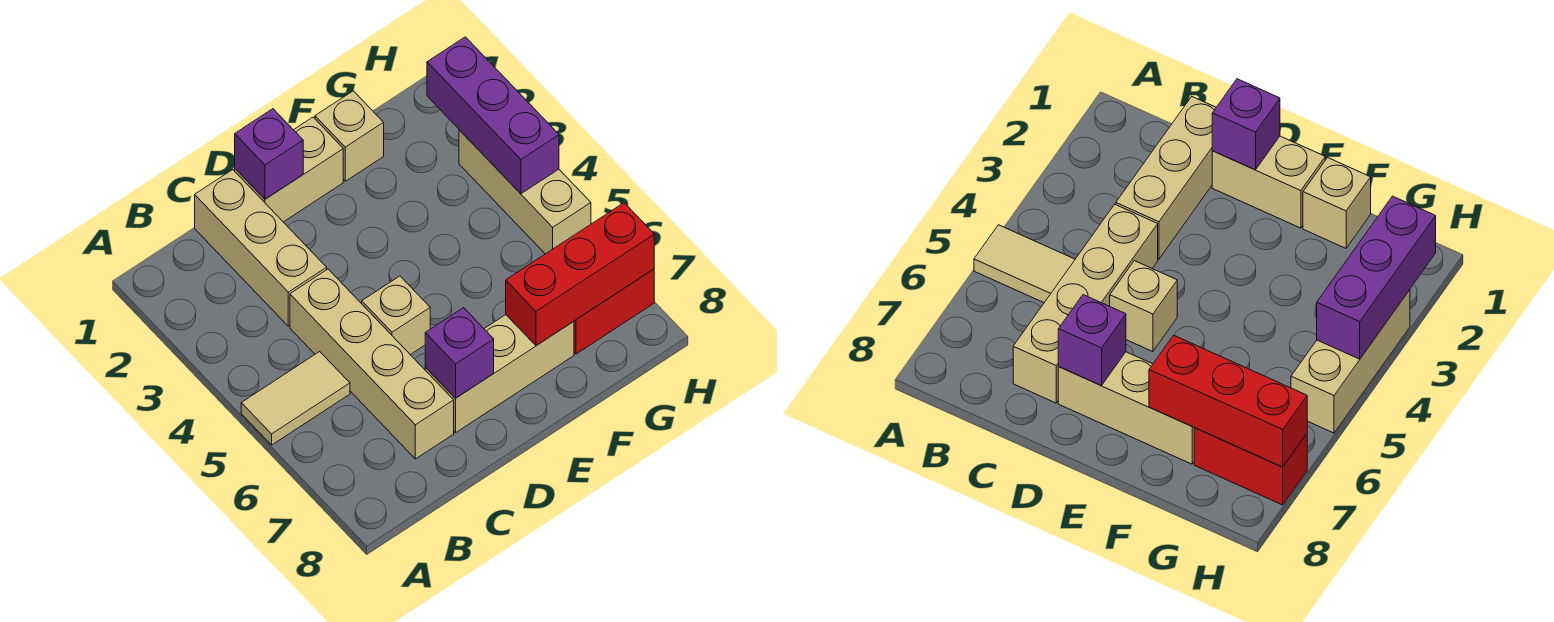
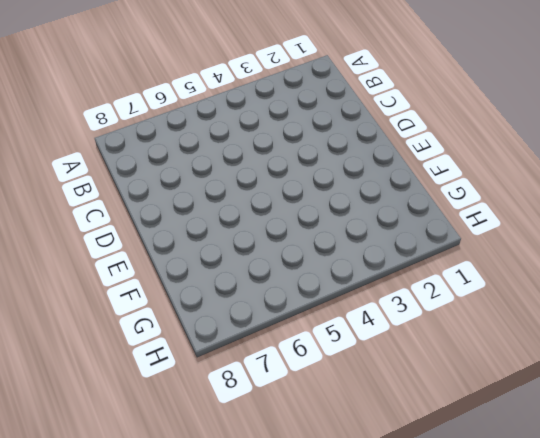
none -> tan tile A5:B5 level 1
none -> tan brick C1:C3 level 1
none -> tan brick C4:C7 level 1

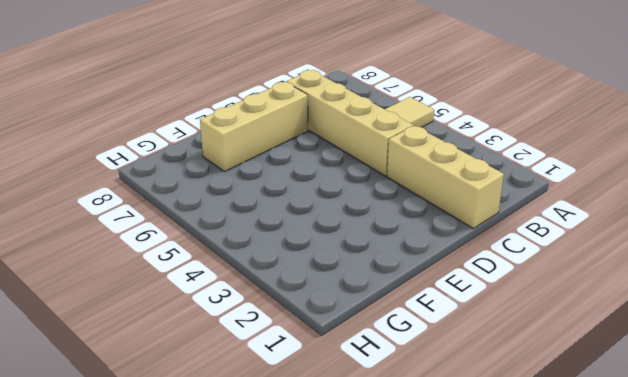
none -> tan brick D1:E1 level 1
none -> tan brick D5 level 1
none -> tan brick F1 level 1

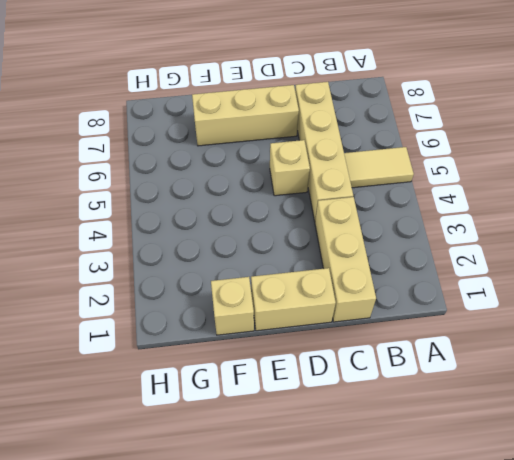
none -> red brick G7:H7 level 1
none -> tan brick H3:H5 level 1
none -> purple brick D1 level 2

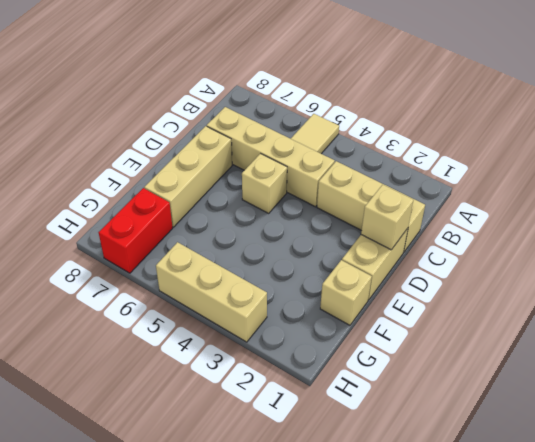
tan brick D1 level 2 -> purple brick D1 level 2
none -> purple brick D7 level 2
none -> red brick F7:H7 level 2
none -> purple brick H2:H4 level 2

